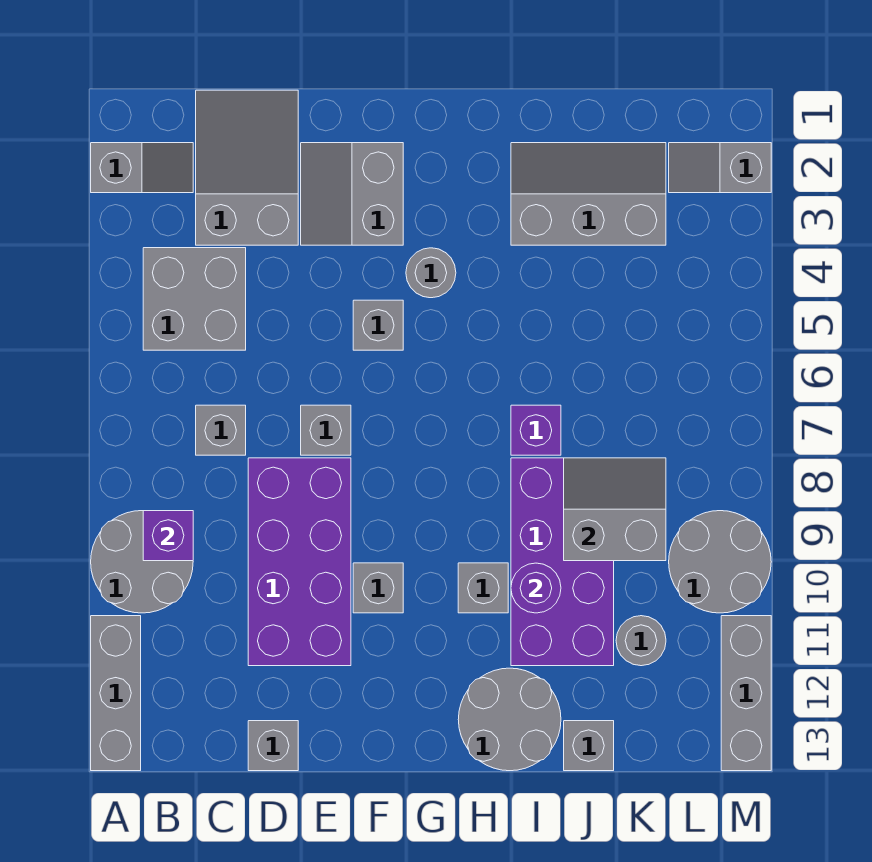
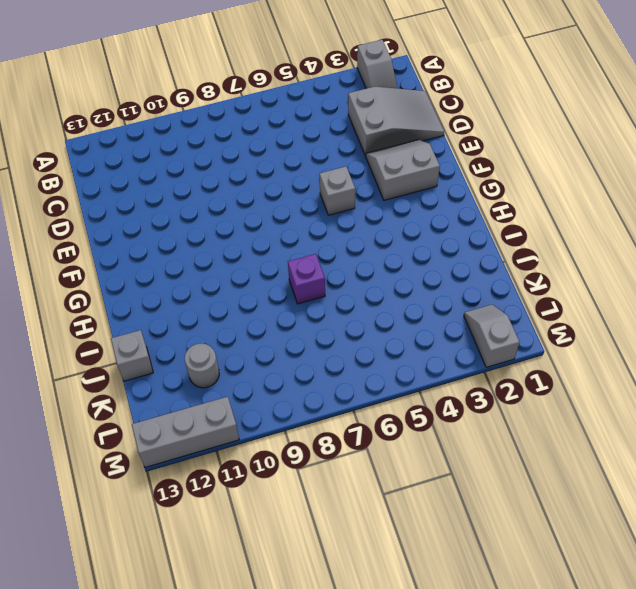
none -> grey round brick A9:B10 level 1
none -> grey brick A11:A13 level 1
none -> grey brick B4:C5 level 1

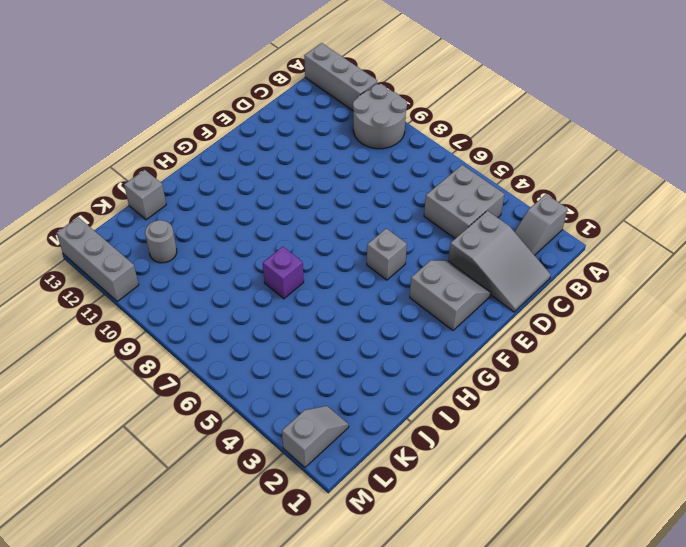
none -> grey brick C7 level 1
none -> purple brick D8:E11 level 1
none -> grey brick D13 level 1

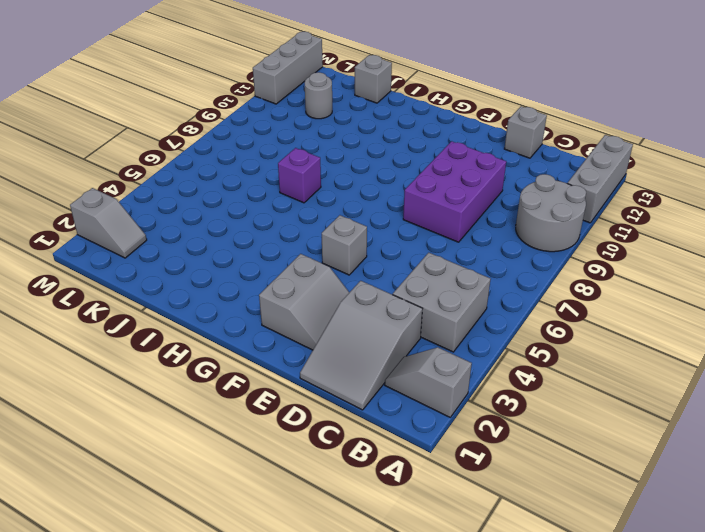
purple brick D8:E10 level 1 -> purple brick D8:E11 level 1
none -> grey brick C7 level 1
none -> grey brick E7 level 1
none -> grey brick F10 level 1

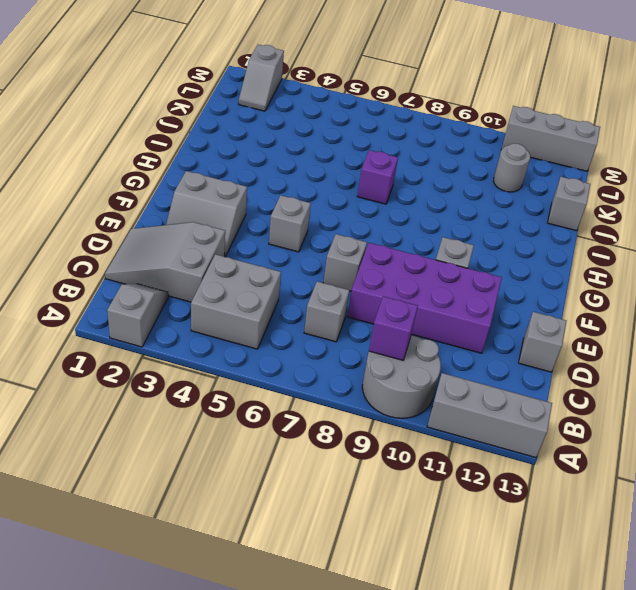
none -> grey round brick G4 level 1
none -> grey brick H10 level 1
none -> grey round brick H12:I13 level 1

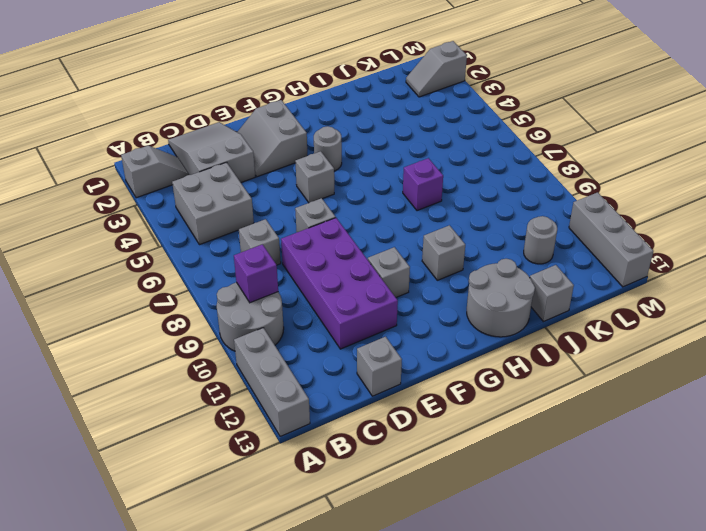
none -> grey slope I2:K3 level 1 top 3
none -> purple brick I8:J11 level 1
none -> grey round brick L9:M10 level 1

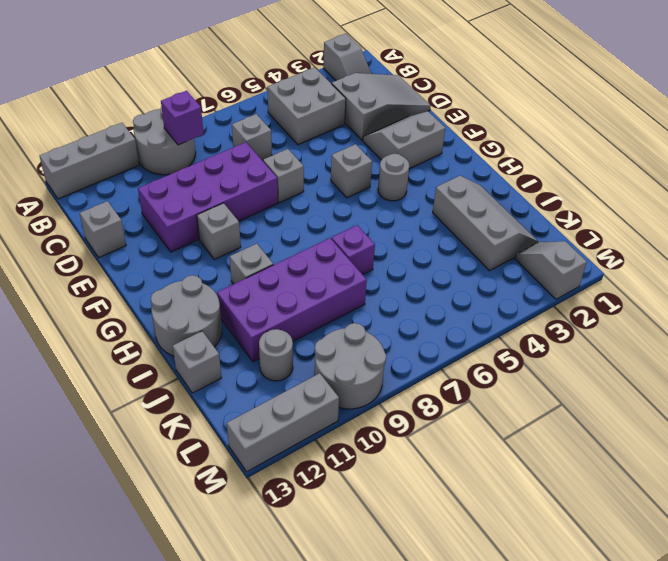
none -> purple round brick I10 level 2
none -> grey slope J8:K9 level 2 top 9

